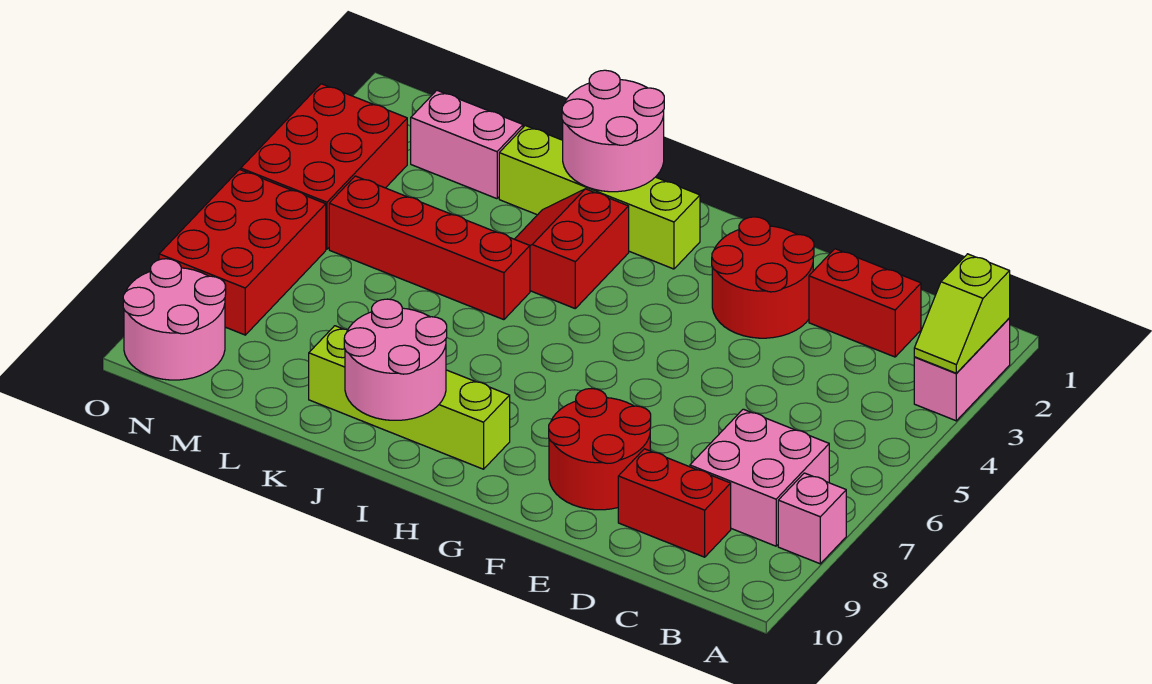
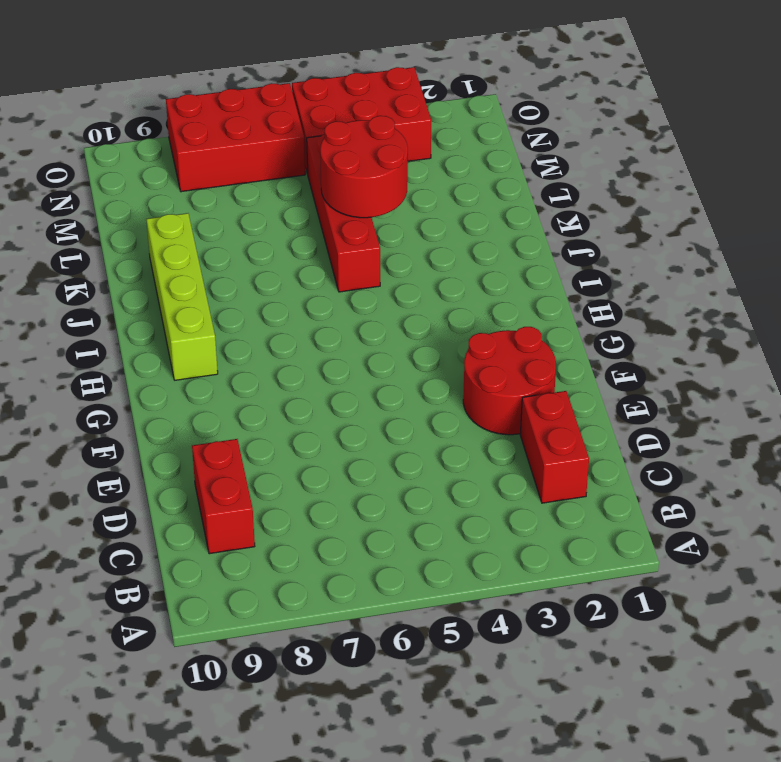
red round brick K4:L5 level 2 -> red round brick E8:F9 level 1
none -> pink brick A2:A3 level 1
none -> pink brick A8 level 1
none -> pink brick B7:C8 level 1

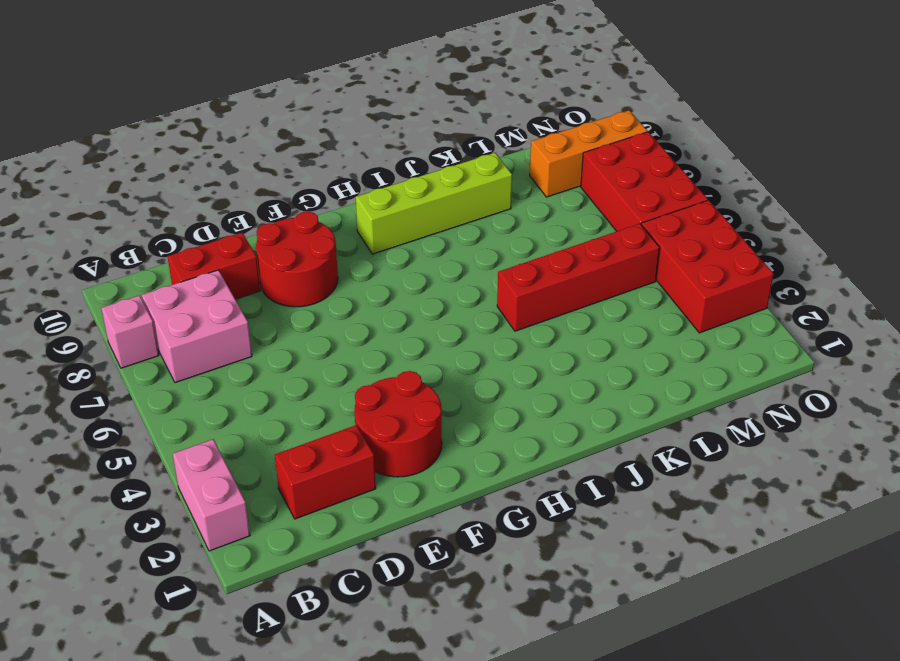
orange brick M9:O9 level 1 -> pink round brick N9:O10 level 1
none -> lime brick H2:K2 level 1
none -> red slope I3:J4 level 1 top I
none -> pink brick L2:M2 level 1

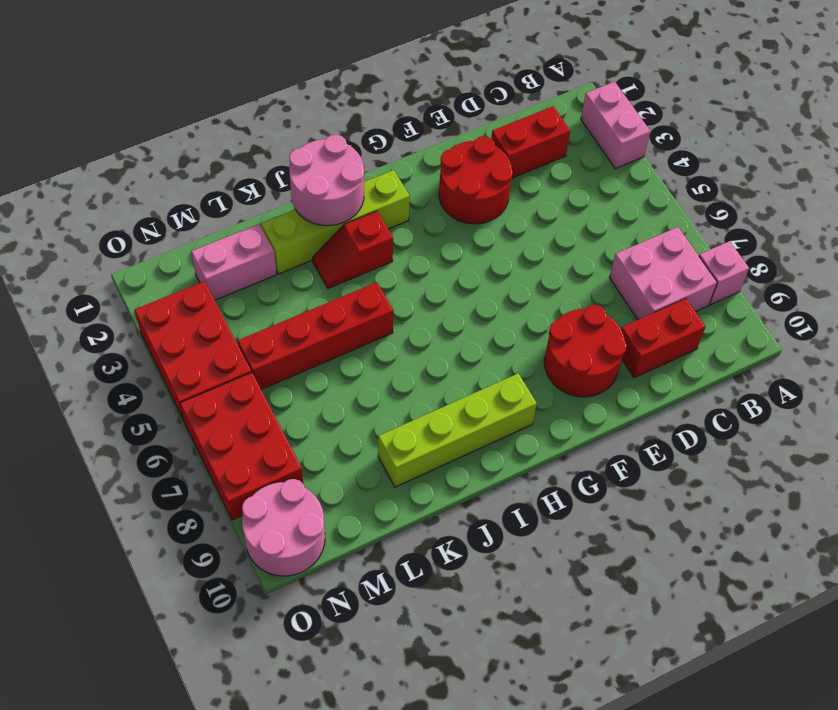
red slope I3:J3 level 1 top I -> red slope I3:J4 level 1 top I
none -> lime slope A2:A3 level 2 top 2
none -> pink round brick I9:J10 level 2

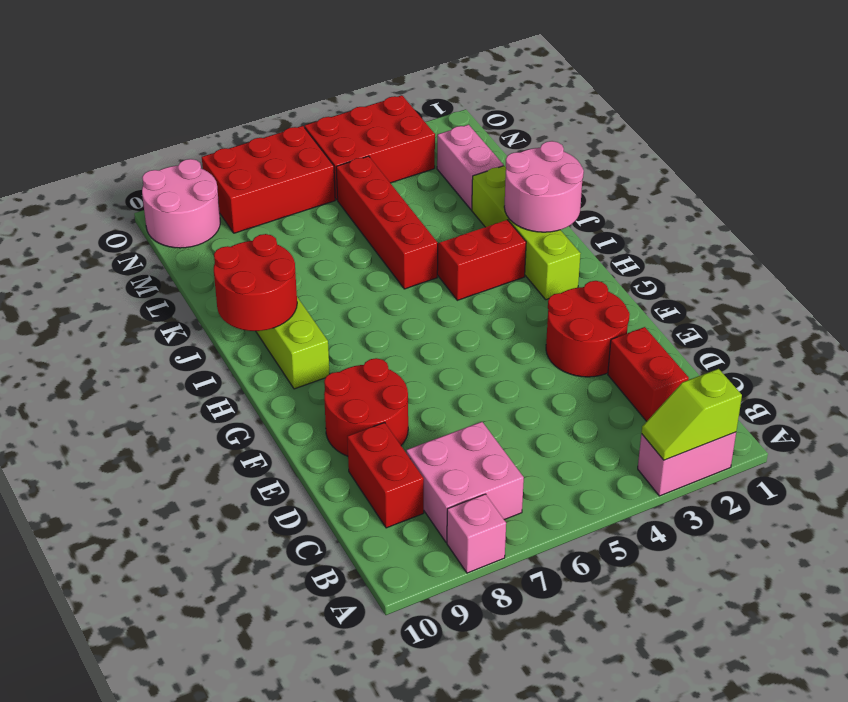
red round brick I9:J10 level 2 -> pink round brick I9:J10 level 2

